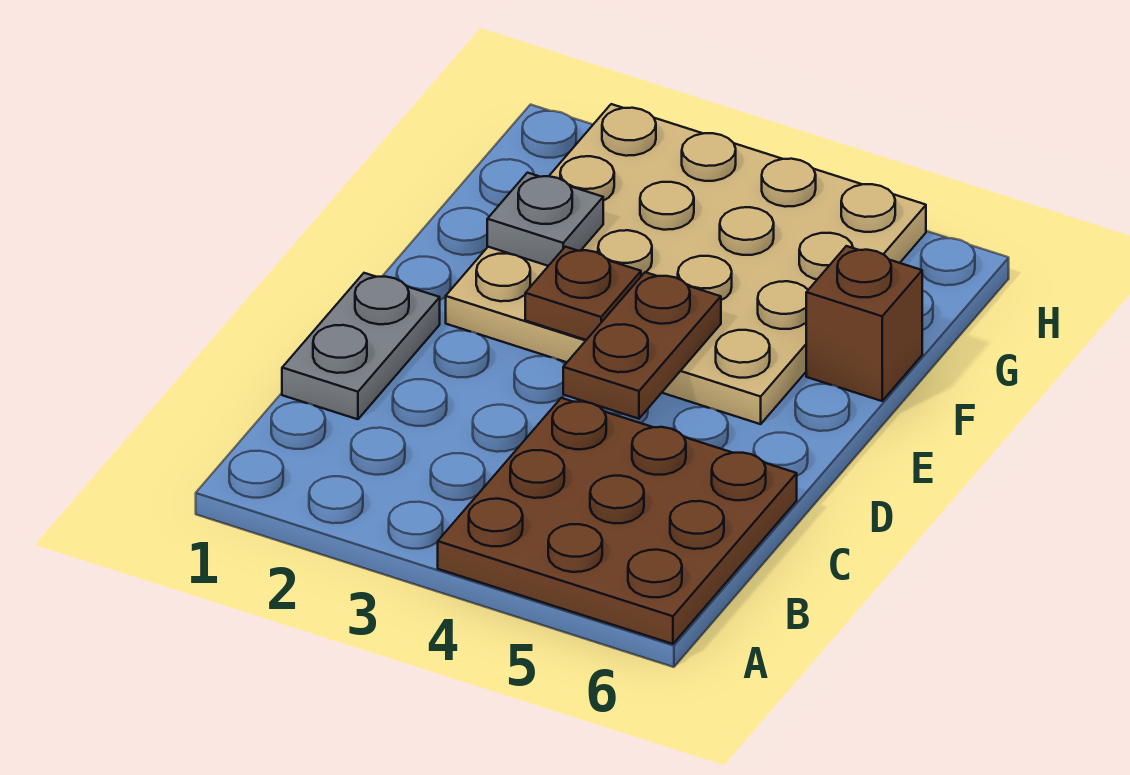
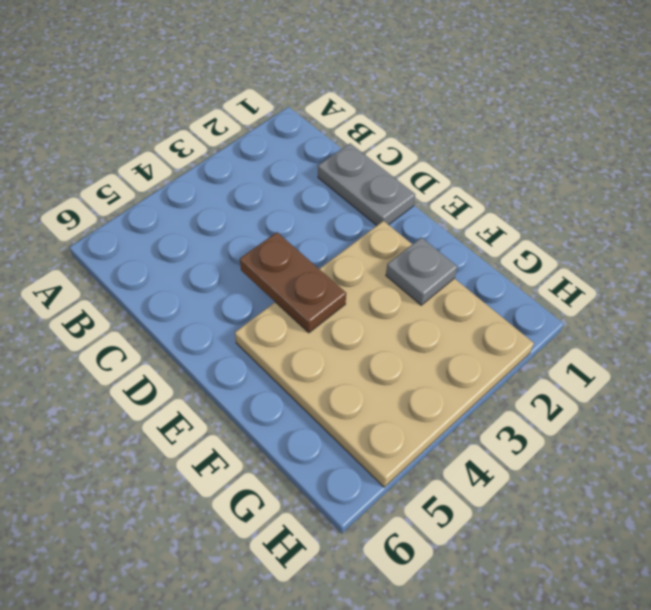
none -> brown plate A4:C6 level 1
none -> brown brick F6 level 1

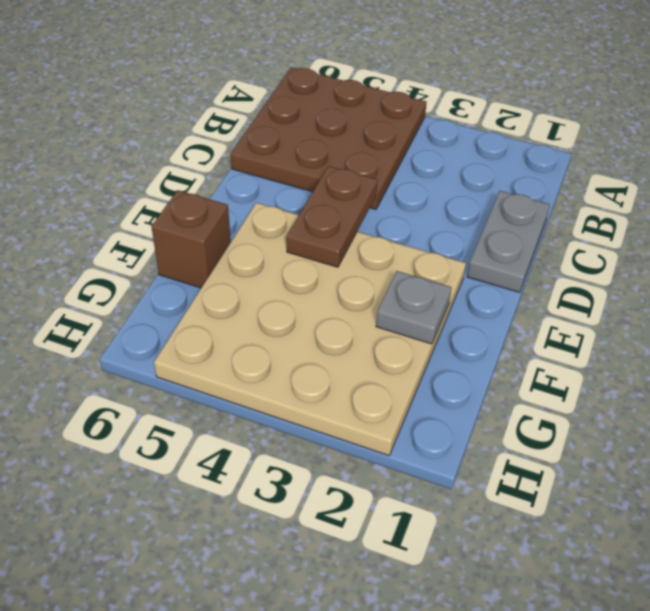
none -> brown plate E3 level 2

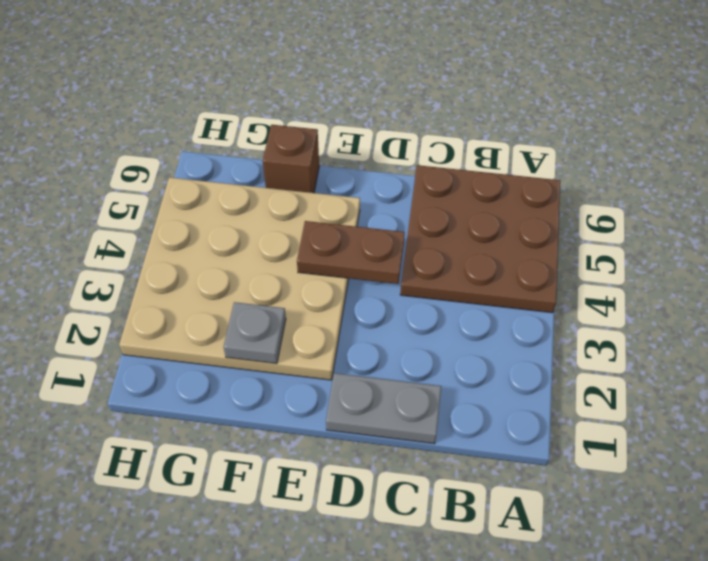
none -> brown plate E3 level 2

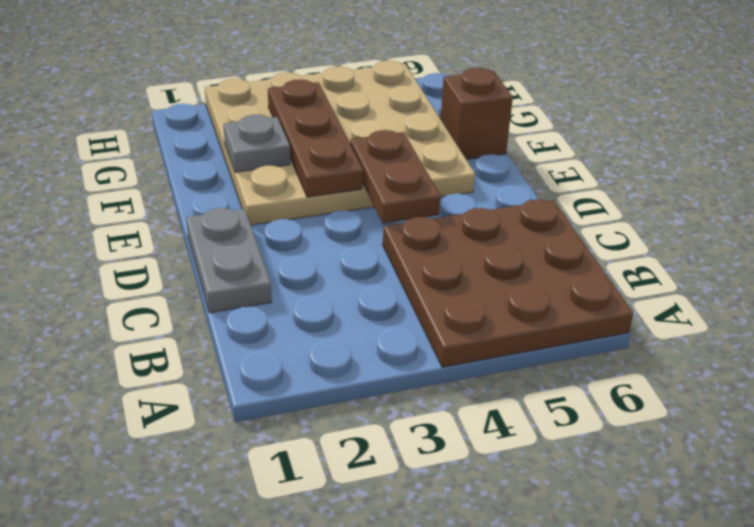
brown plate E3:G3 level 2 -> brown plate E3 level 2

